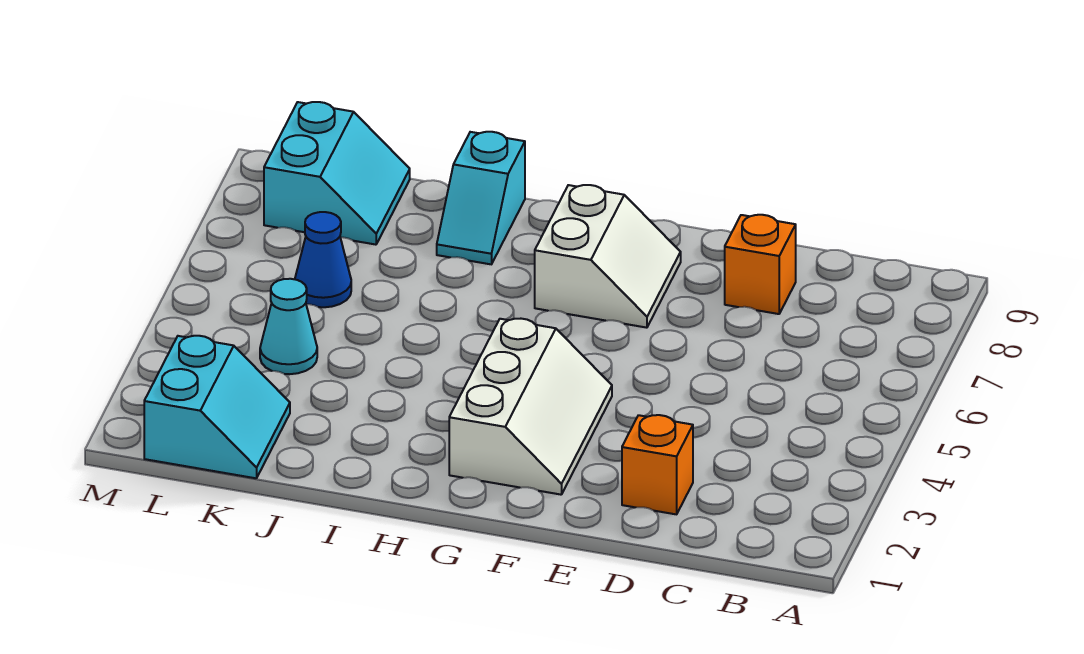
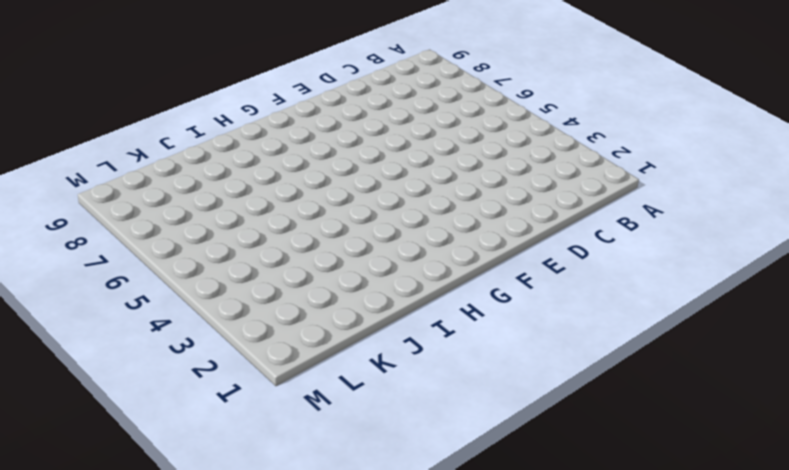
none -> orange brick D2 level 1
none -> orange brick D8 level 1

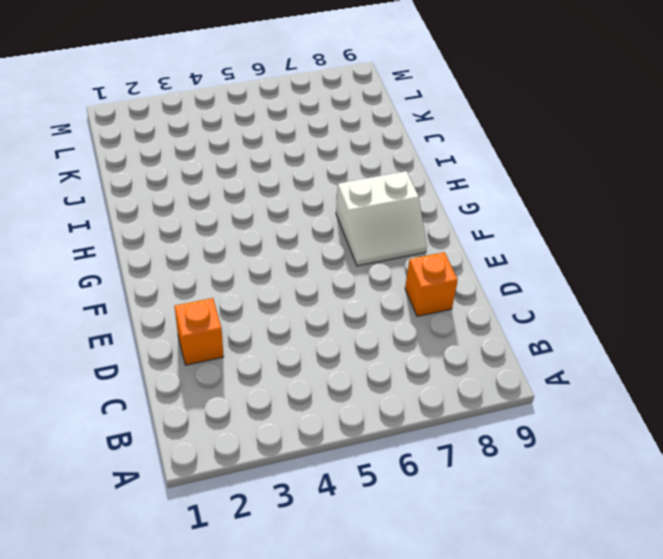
none -> white slope F2:G4 level 1 top G
none -> cyan slope I8:I9 level 1 top 9

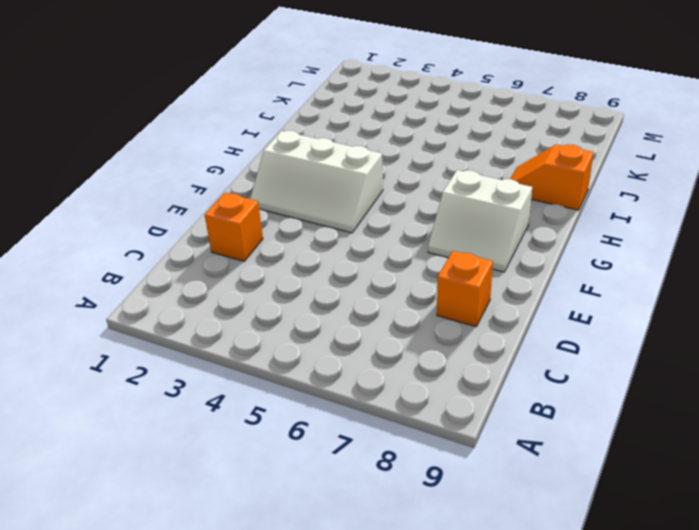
orange slope I8:I9 level 1 top 9 -> cyan slope I8:I9 level 1 top 9
none -> cyan slope K1:L2 level 1 top L
none -> cyan cone K4 level 1

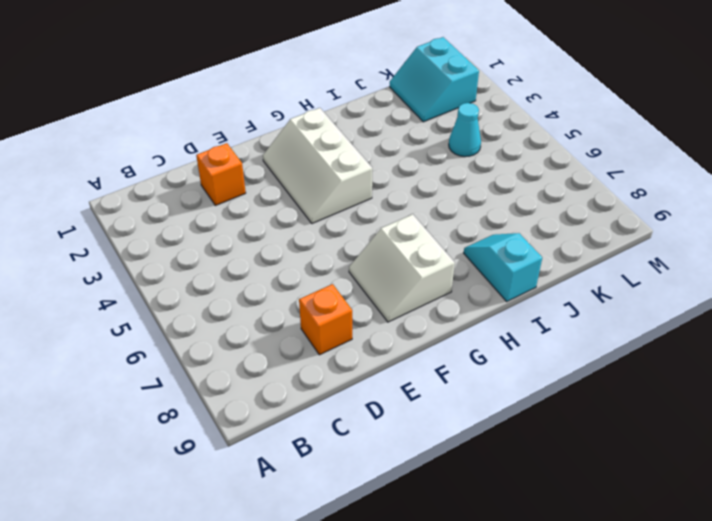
none -> blue cone K6 level 1
none -> cyan slope K8:L9 level 1 top L

